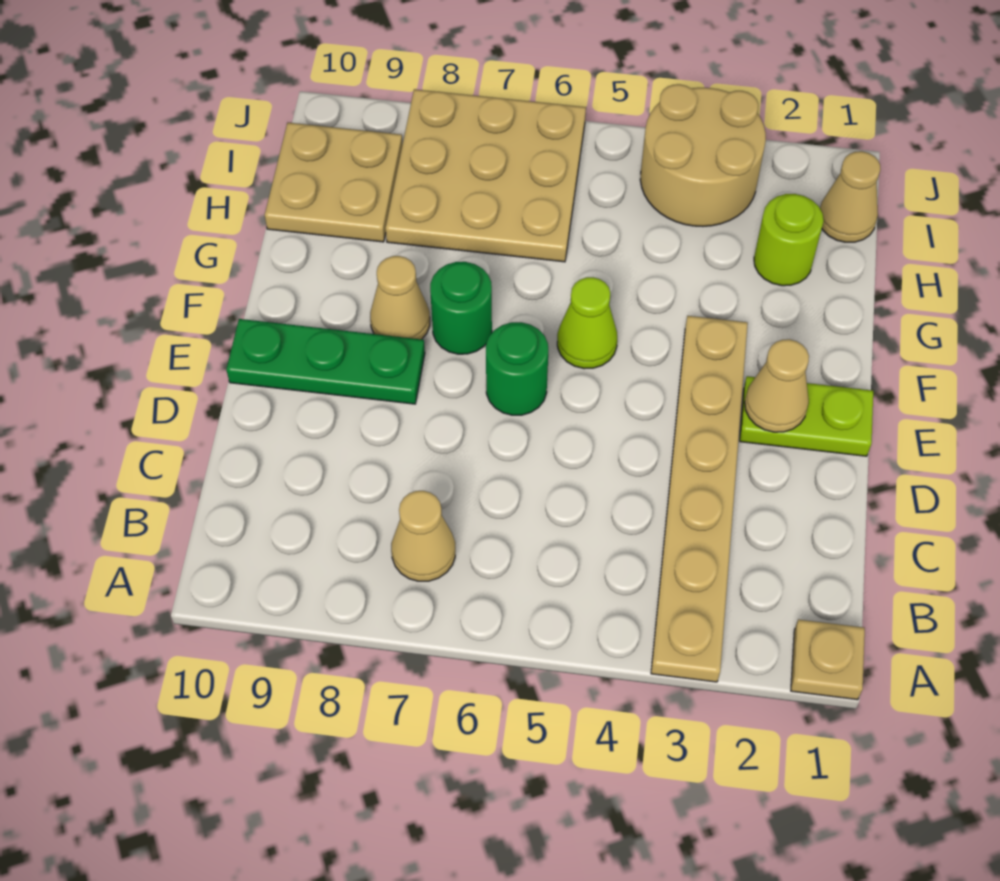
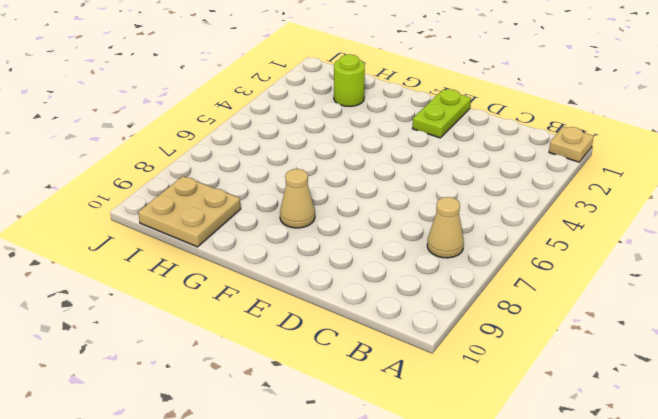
none -> tan plate A3:F3 level 1
none -> green round brick E6 level 1
none -> green plate E8:E10 level 1

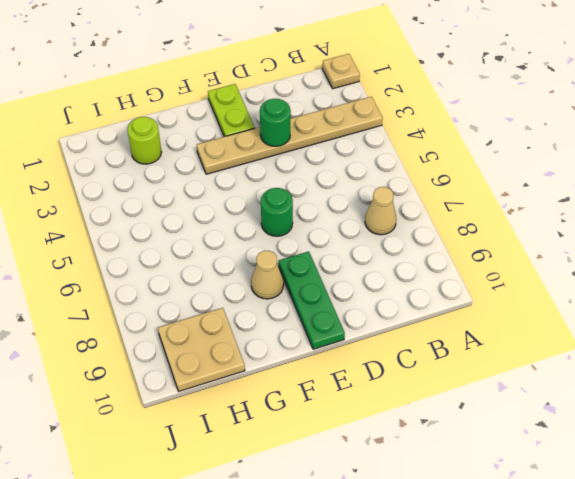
green round brick D3 level 2 -> green round brick F7 level 1
none -> lime cone F5 level 1
none -> tan plate H6:J8 level 1
none -> tan cone I1 level 1

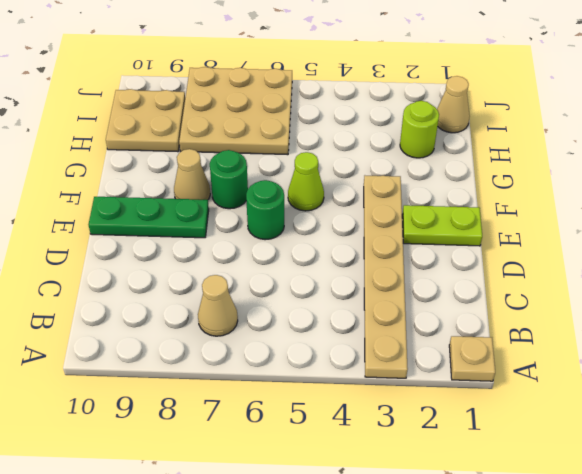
none -> tan round brick I3:J4 level 1
none -> tan cone E2 level 2

